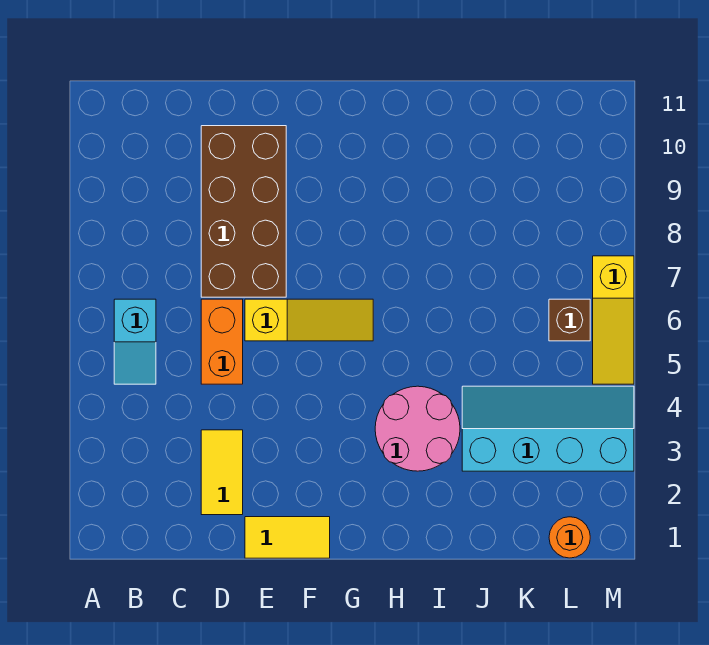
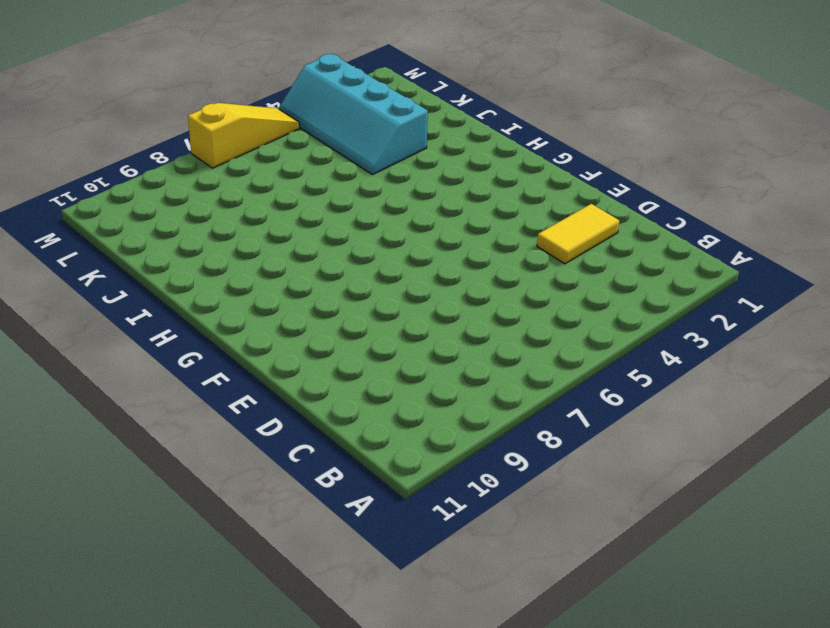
none -> cyan slope B5:B6 level 1 top 6
none -> orange brick D5:D6 level 1

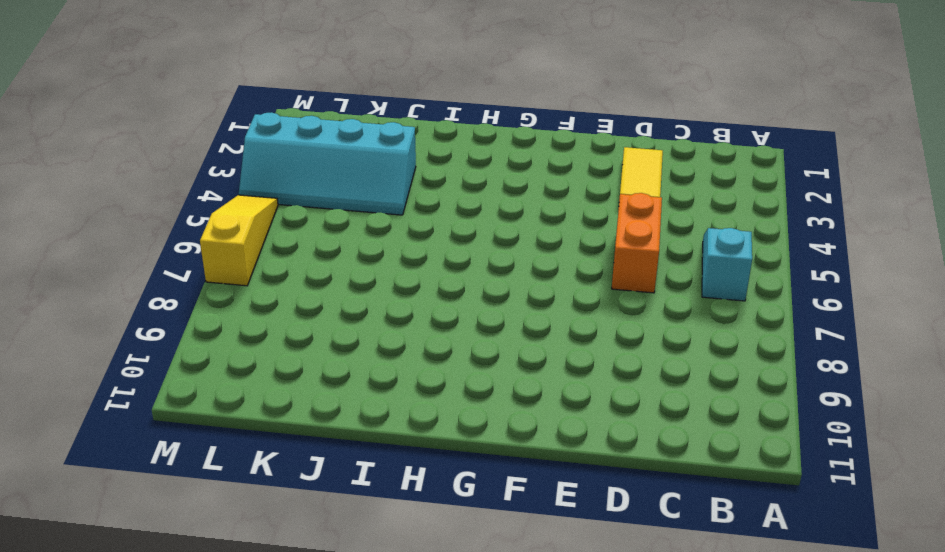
none -> brown brick D7:E10 level 1
none -> yellow tile E1:F1 level 1

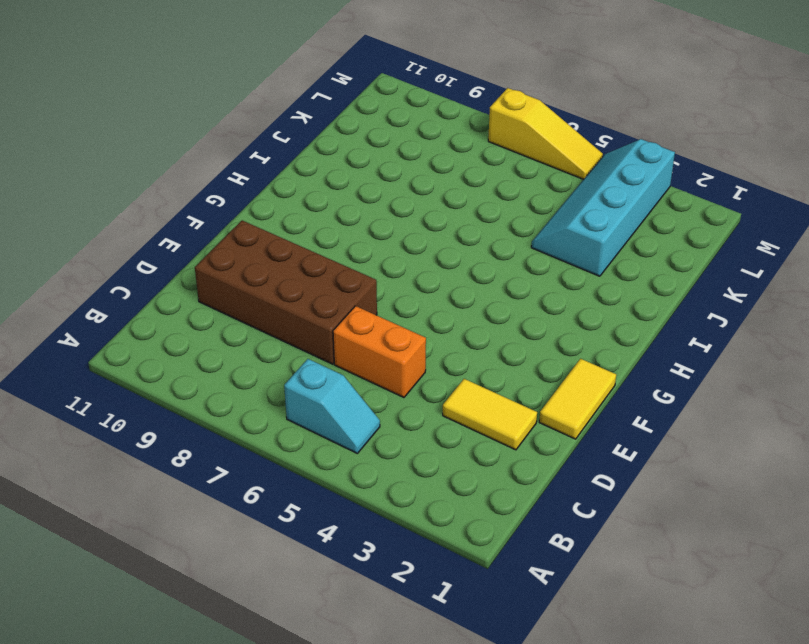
none -> yellow slope E6:G6 level 1 top E
none -> pink round brick H3:I4 level 1

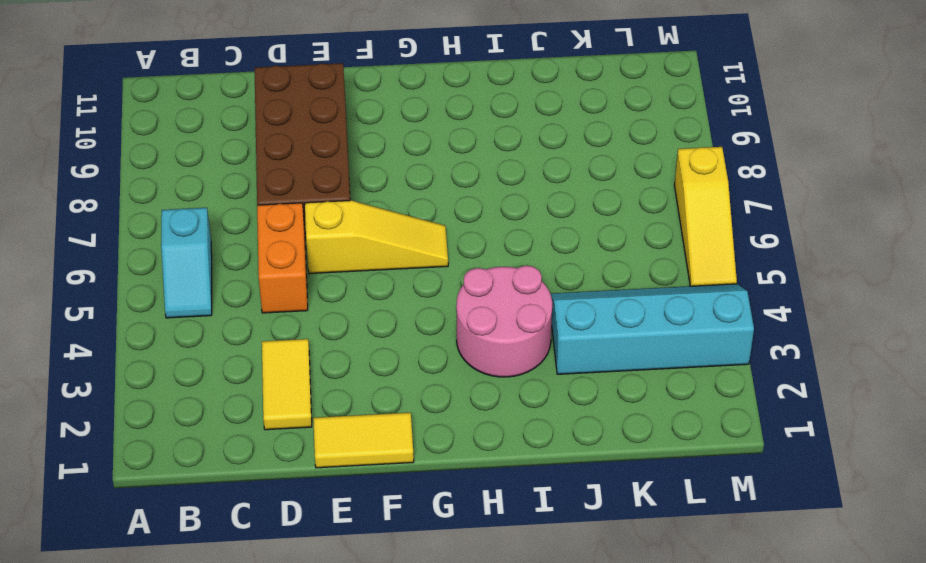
none -> orange round brick L1 level 1
none -> brown brick L6 level 1

